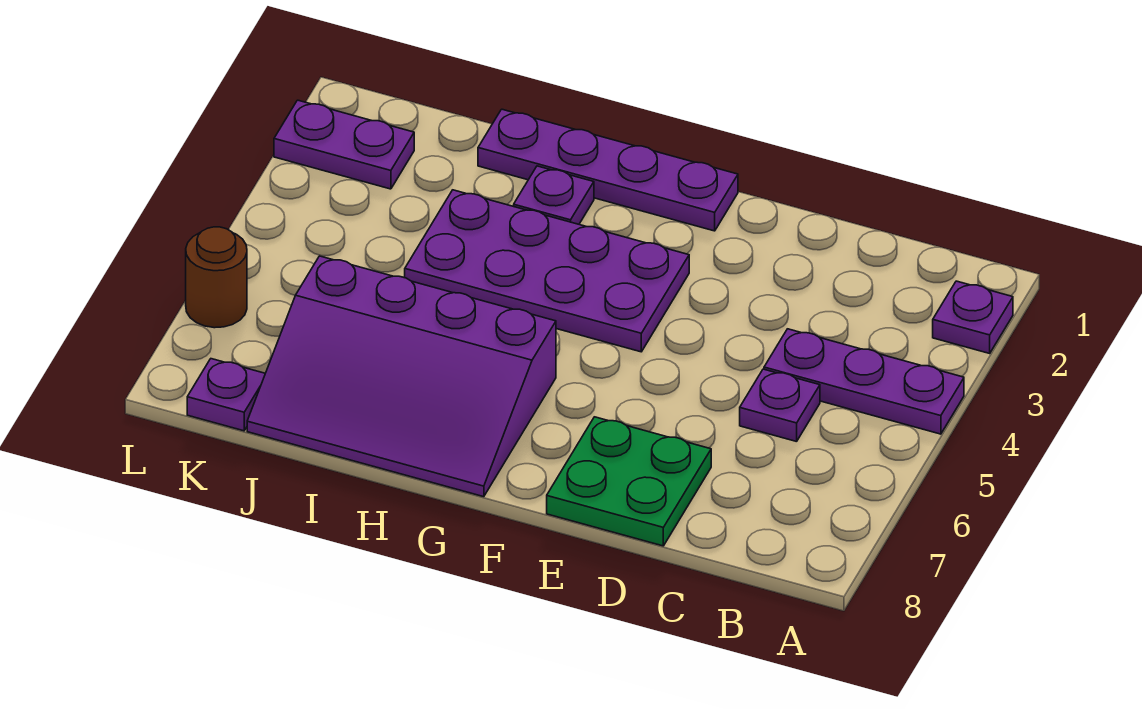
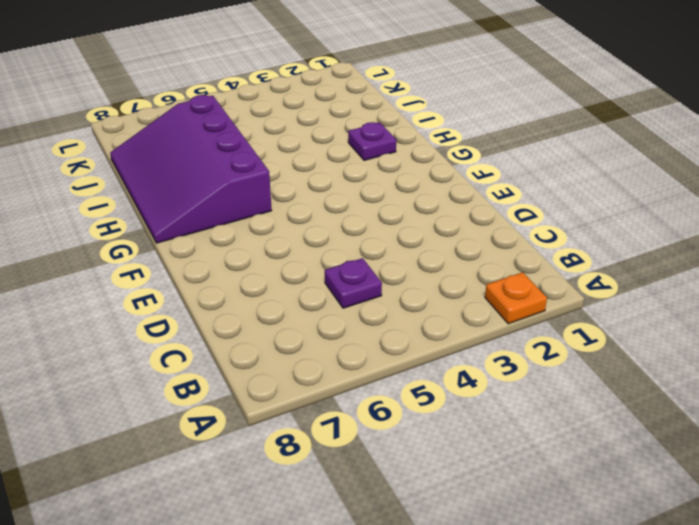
orange plate A2 level 1 -> purple plate A2 level 1
none -> purple plate A4:C4 level 1
none -> green plate D7:E8 level 1

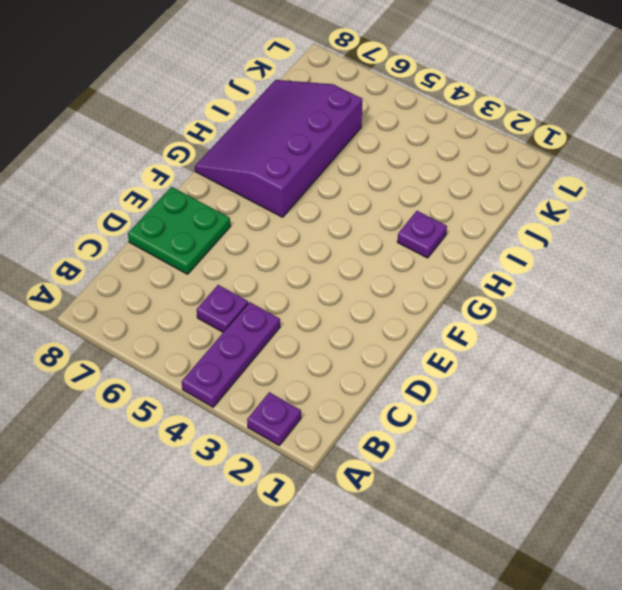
none -> purple plate F1:I1 level 1
none -> purple plate F3:I4 level 1

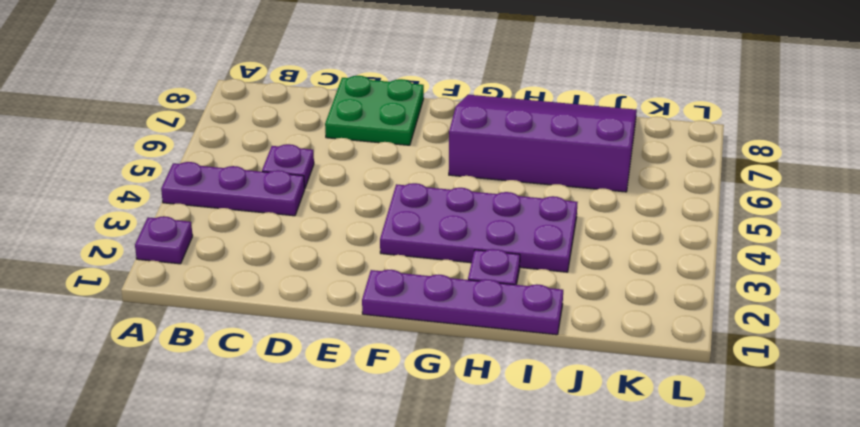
none -> purple plate K2:L2 level 1
none -> purple plate K8 level 1

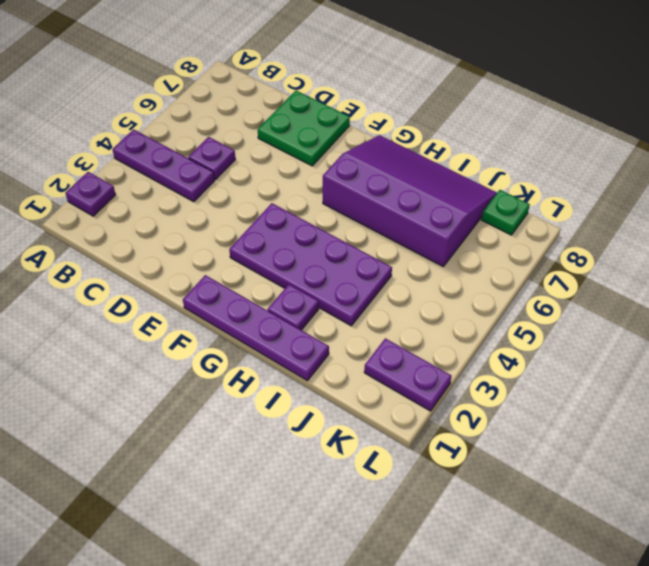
green plate K8 level 1 -> purple plate K8 level 1
none -> brown round brick L6 level 1

